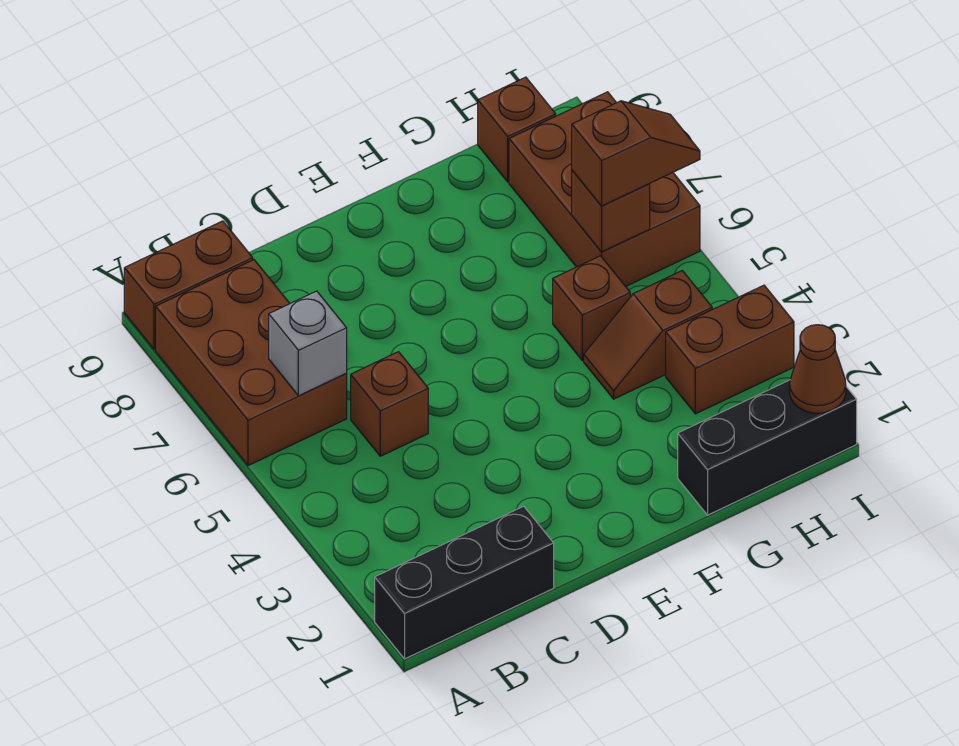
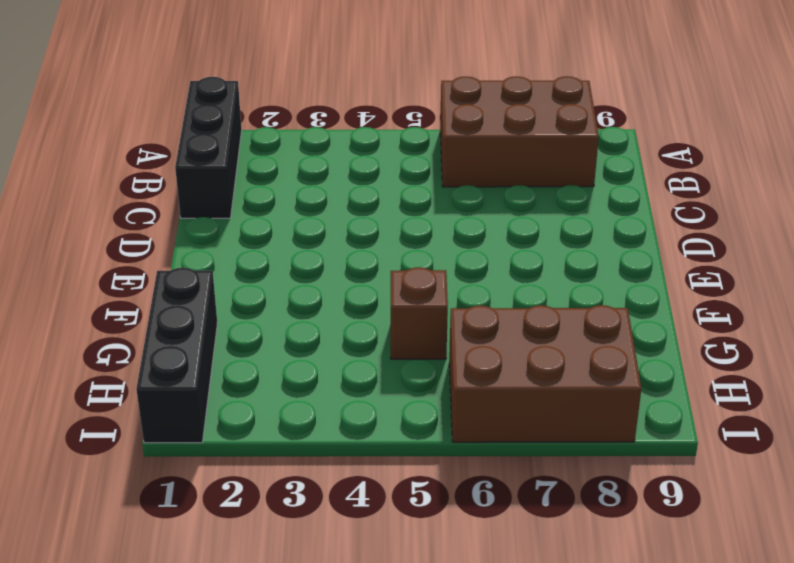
none -> brown brick A9:B9 level 1
none -> brown brick C5 level 1
none -> brown slope G4:H4 level 1 top H

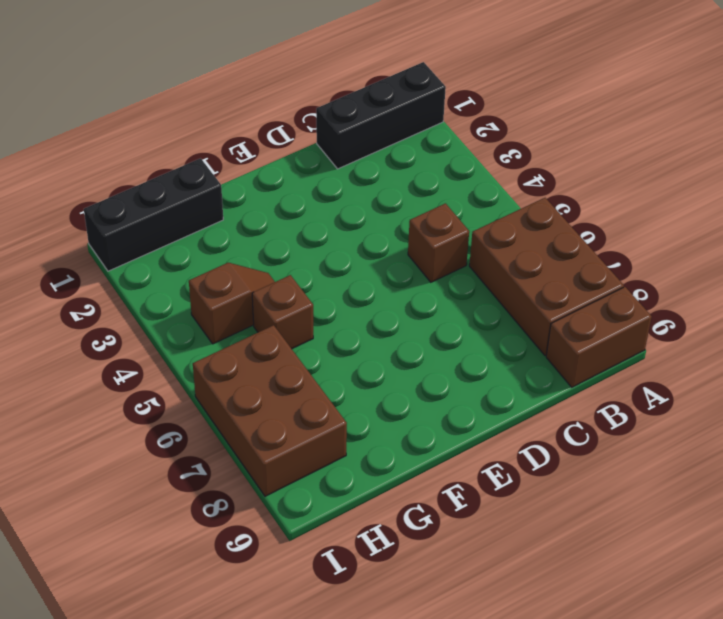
none -> brown brick H3:I3 level 1
none -> brown brick H9 level 1
none -> grey brick B6 level 2

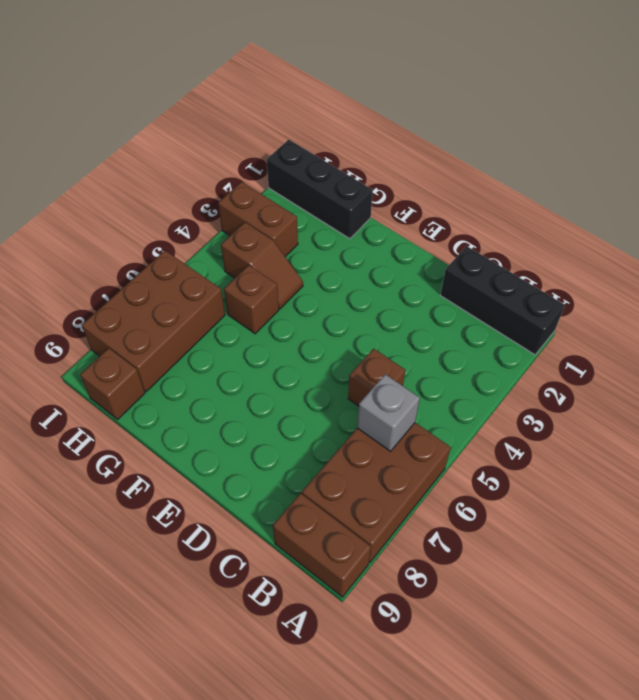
none -> brown brick H6 level 2
none -> brown cone I1 level 2
none -> brown slope H6:I6 level 3 top H

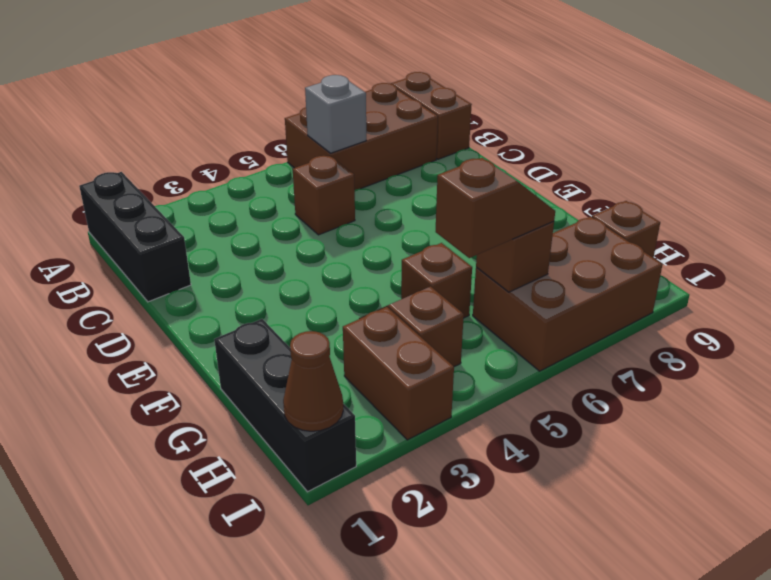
brown slope H5:H6 level 3 top 5 -> brown slope H6:I6 level 3 top H

